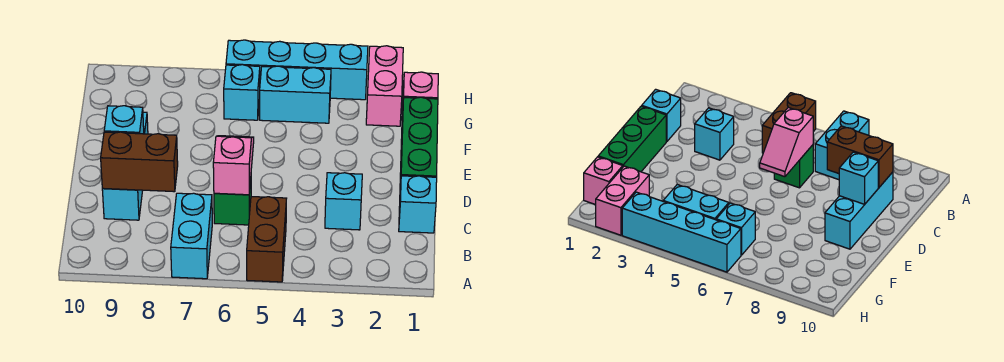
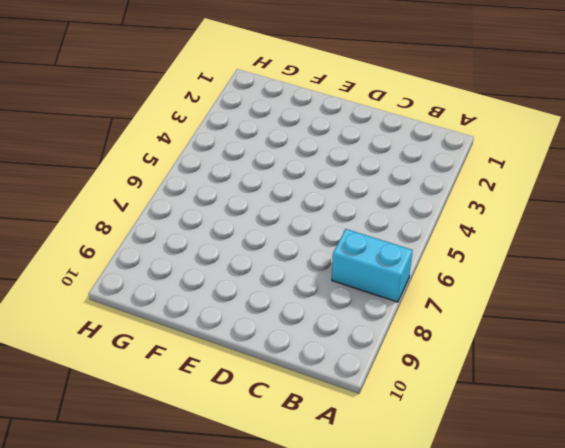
none -> brown brick A5:B5 level 1
none -> cyan brick C1 level 1
none -> cyan brick C3 level 1

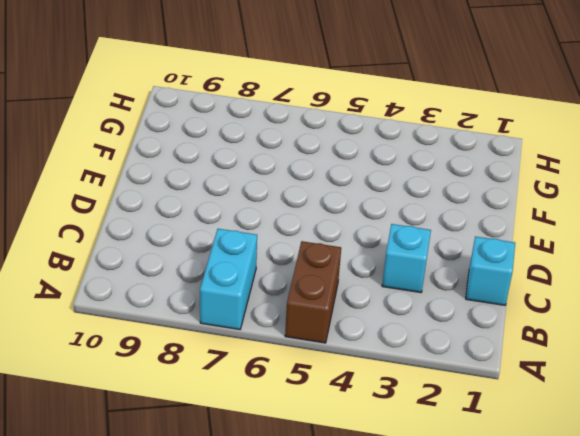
none -> green brick C6 level 1
none -> cyan brick C9:E9 level 1
none -> green brick D1:F1 level 1

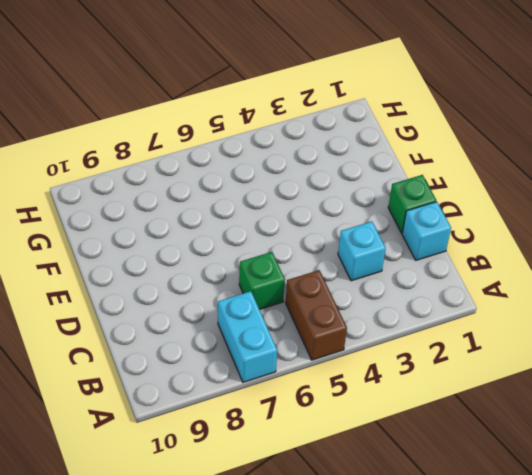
green brick D1 level 1 -> green brick D1:F1 level 1
none -> cyan brick C9:E9 level 1
none -> pink brick G1 level 1
none -> pink brick G2:H2 level 1

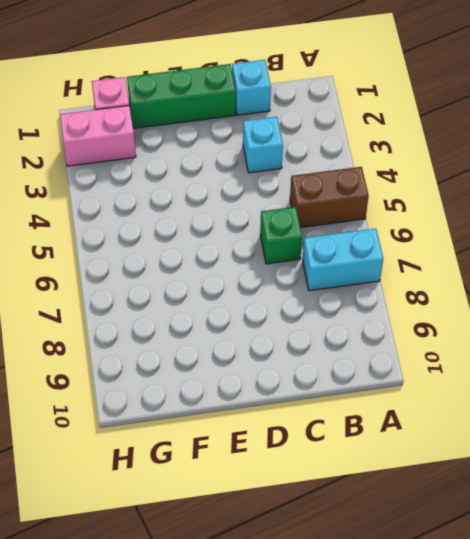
none -> cyan brick C9:E9 level 1
none -> cyan brick G4:G5 level 1
none -> cyan brick G6 level 1

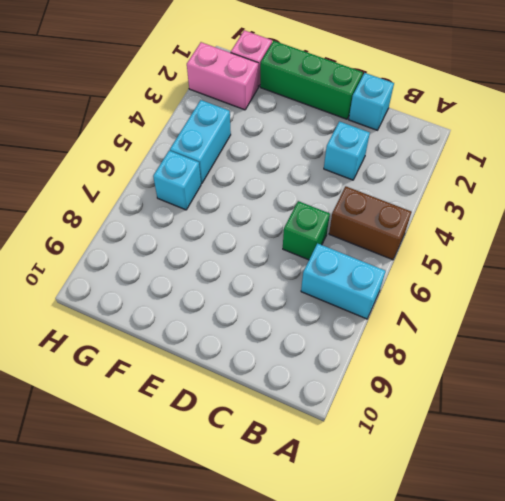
none -> cyan brick C9:E9 level 1
none -> cyan brick H3:H6 level 1
none -> pink slope C6:D6 level 2 top C

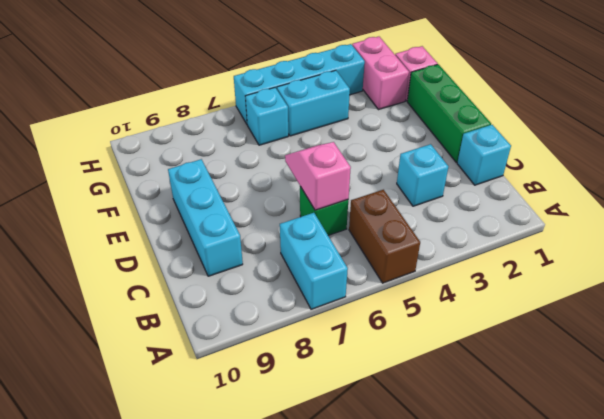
none -> brown brick C8:C9 level 2
none -> cyan brick D9 level 2

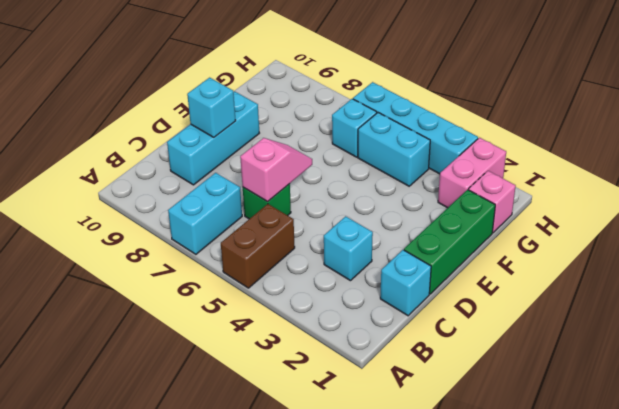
none -> brown brick C8:C9 level 2

